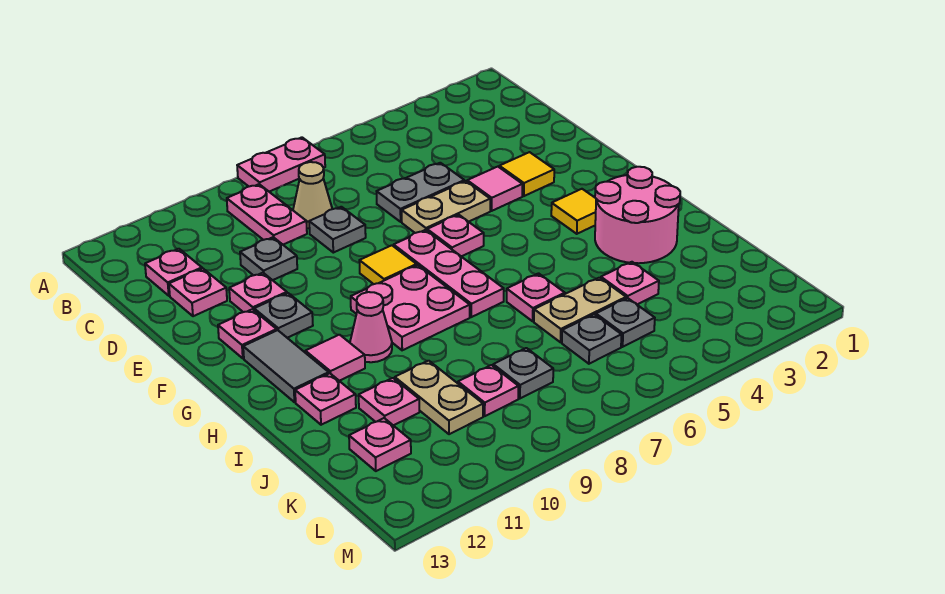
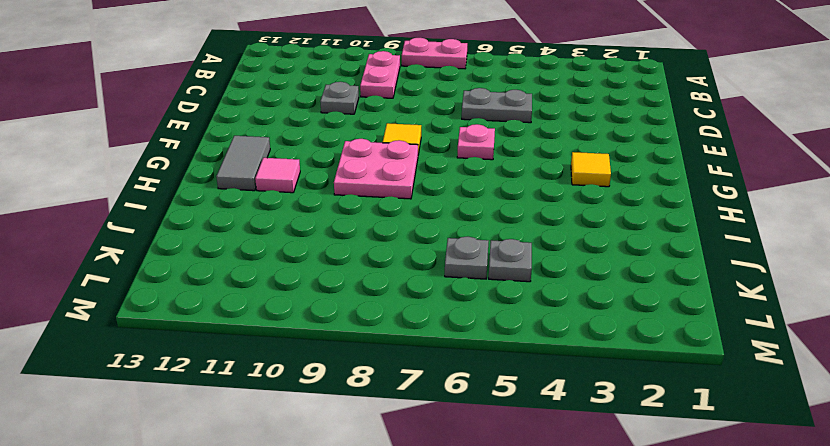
none -> tan cone C8 level 1
none -> pink plate C12 level 1
none -> grey plate D8 level 1
none -> pink plate D12 level 1

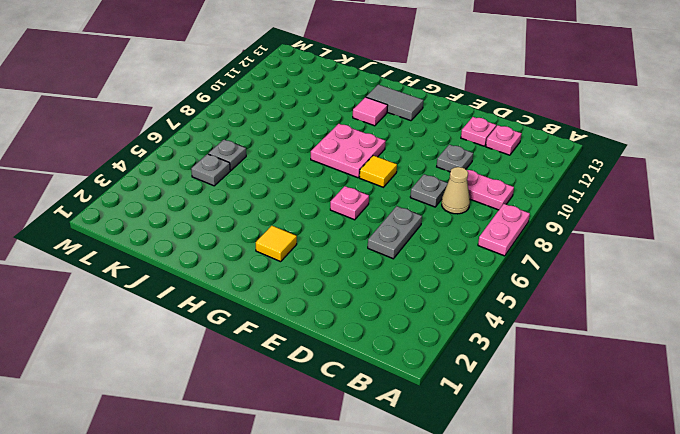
none -> yellow tile E3 level 1
none -> pink tile E4 level 1
none -> tan plate E5:E6 level 1
none -> pink plate E11 level 1

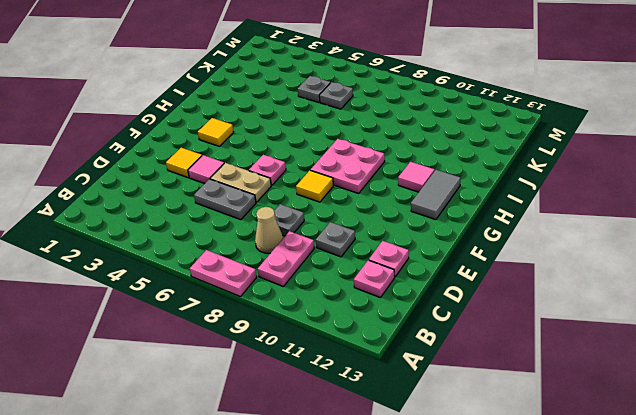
none -> pink plate E11 level 1
none -> pink plate F7:H7 level 1
none -> grey plate F11 level 1
none -> pink plate F12 level 1

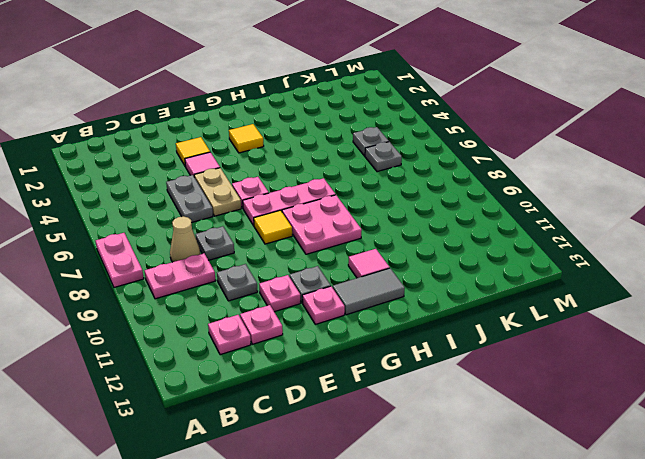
none -> pink round brick H2:I3 level 1
none -> pink cone H10 level 1
none -> pink plate I6 level 1
none -> pink plate I12 level 1

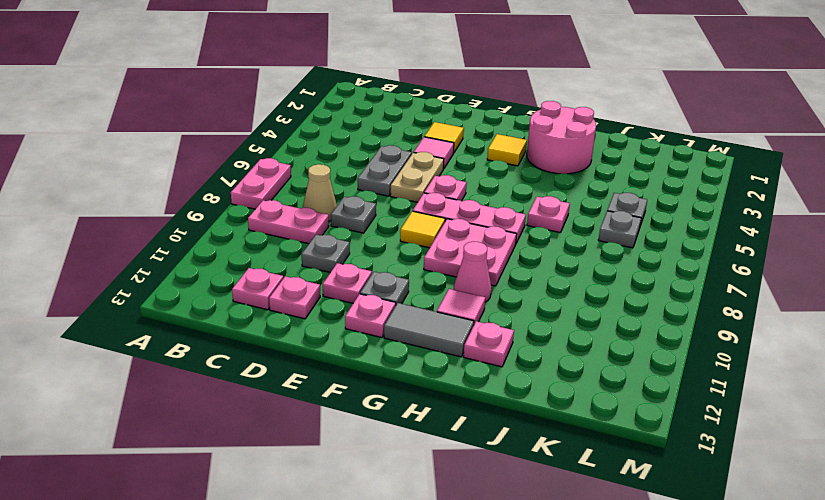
none -> pink plate J4 level 1
none -> tan plate J5:J6 level 1
none -> tan plate J10:K10 level 1
none -> pink plate J11 level 1

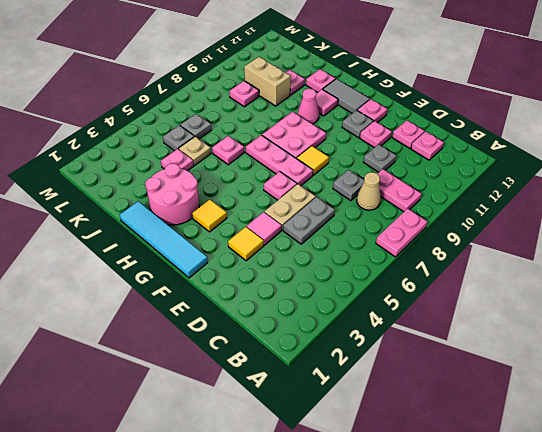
cyan tile F1:I1 level 1 -> none
tan plate J5 level 1 -> tan plate J5:J6 level 1
tan brick J10:K10 level 1 -> tan plate J10:K10 level 1
none -> grey plate K8 level 1
none -> pink plate K12 level 1

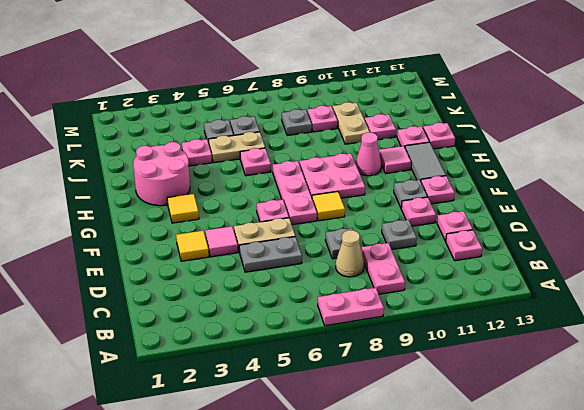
pink plate I13 level 1 -> pink plate K12 level 1

